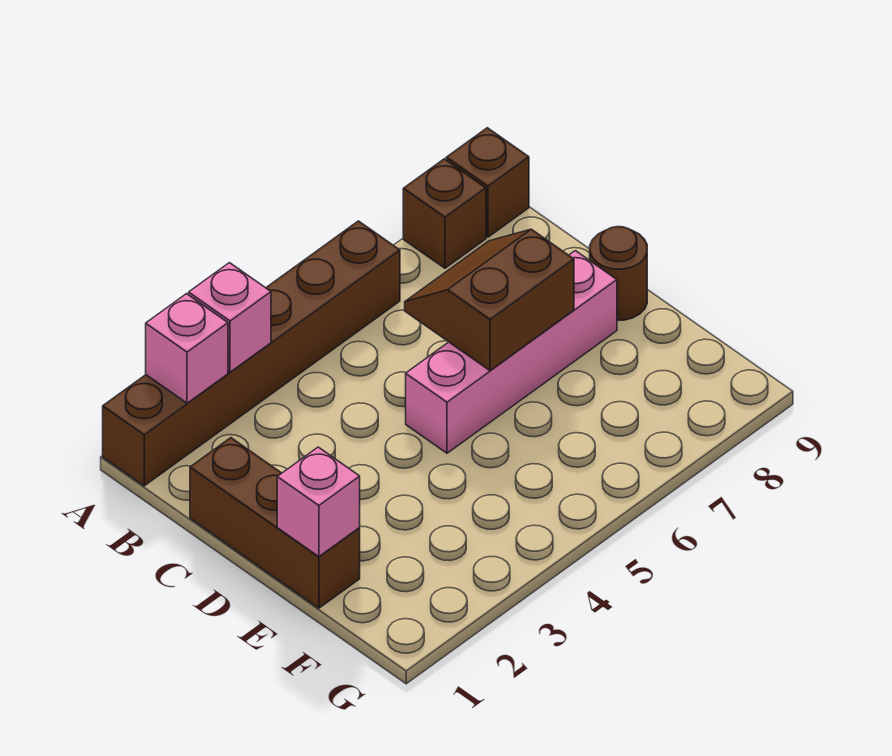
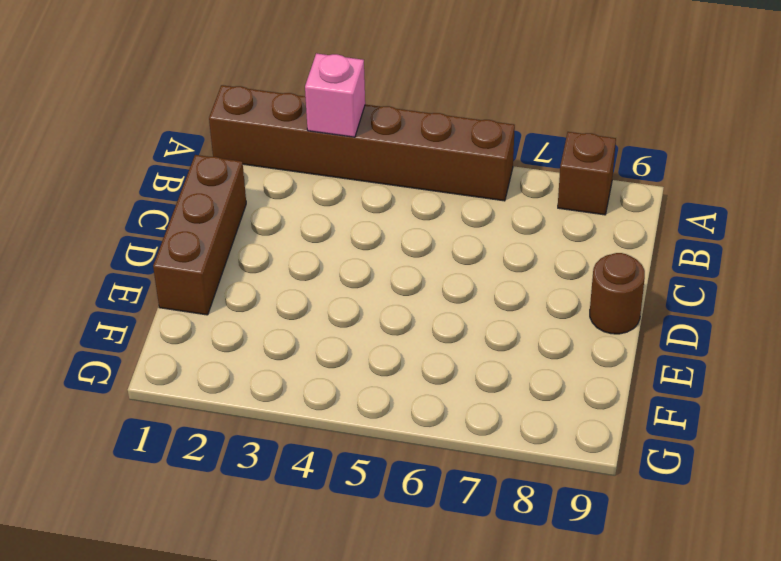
none -> brown brick A9 level 1
none -> pink brick D5:D8 level 1

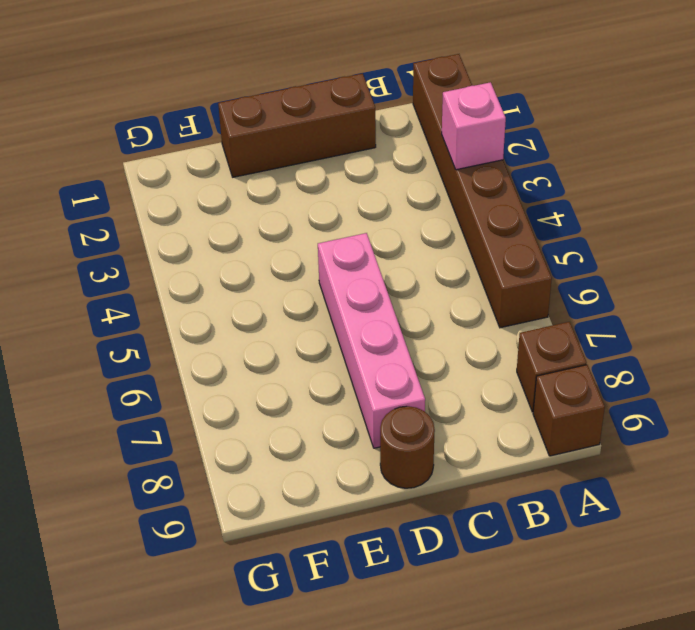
none -> pink brick A2 level 2
none -> brown slope C6:D7 level 2 top D

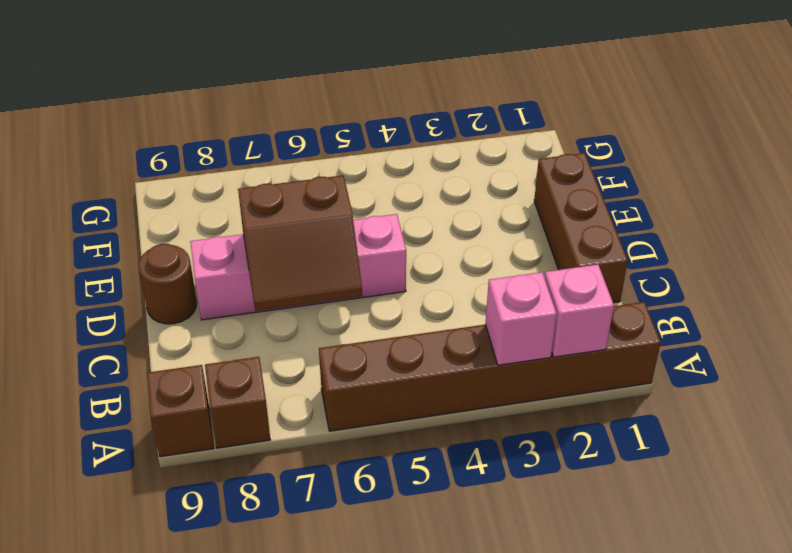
none -> pink brick E1 level 2

